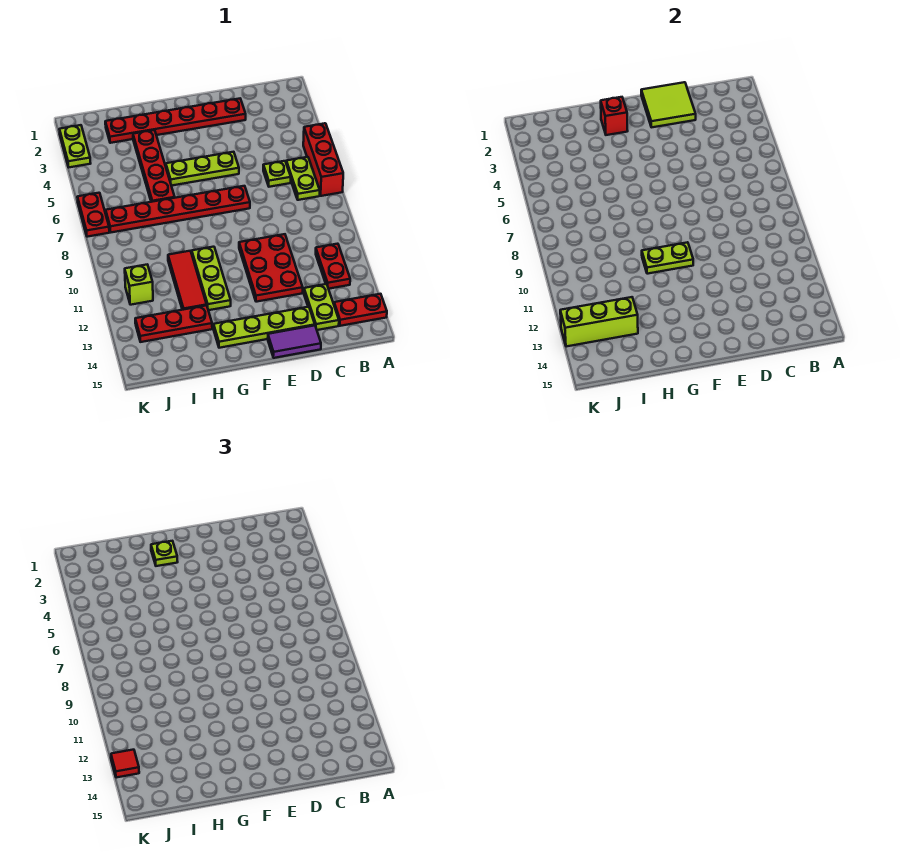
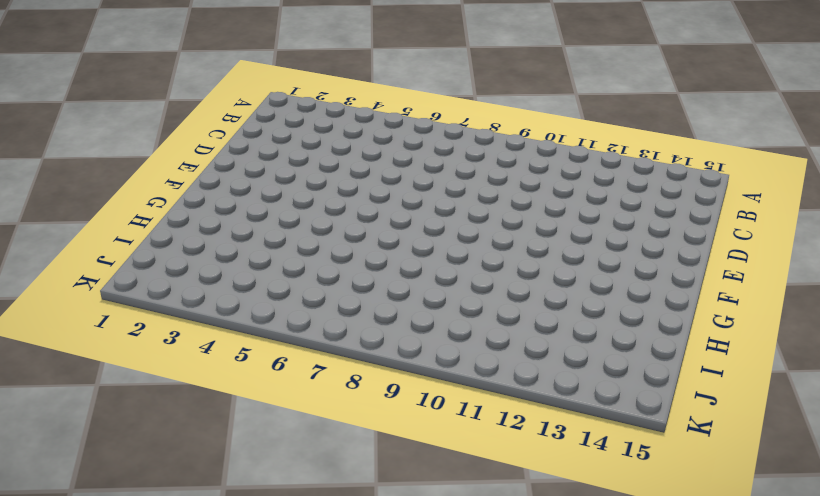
none -> red brick A5:A7 level 1
none -> red plate A14:B14 level 1
none -> lime plate B6:B7 level 1

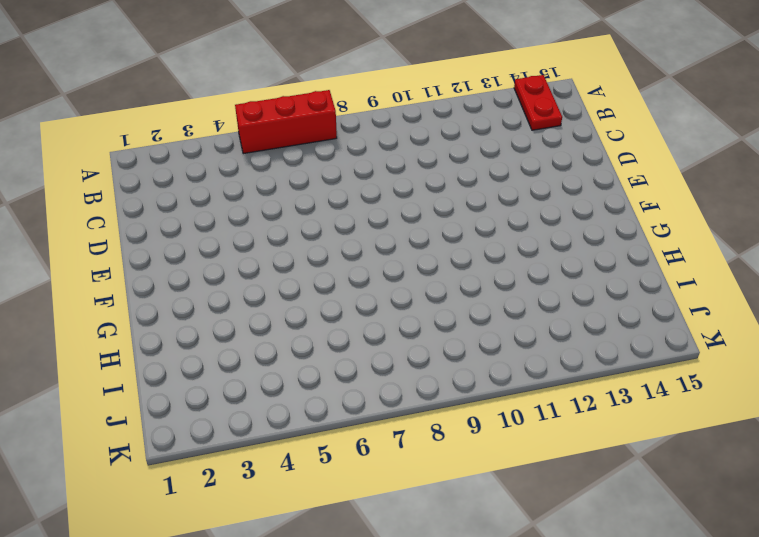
none -> lime plate B6:B7 level 1
none -> red plate B11:B12 level 1
none -> lime plate C6 level 1

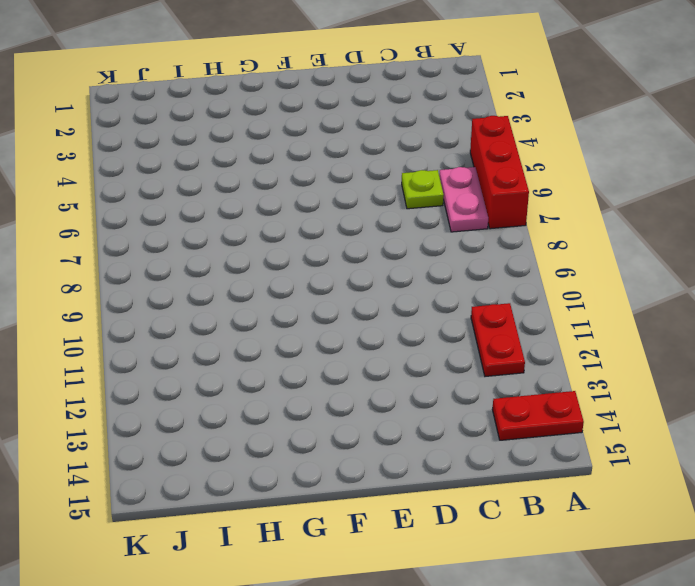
pink plate B6:B7 level 1 -> lime plate B6:B7 level 1
none -> lime plate C13:C14 level 1
none -> red plate D2:I2 level 1
none -> red plate D10:E12 level 1

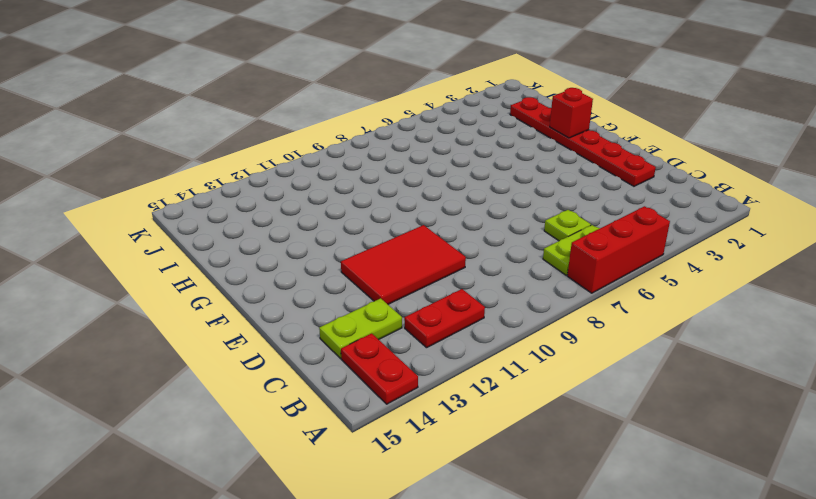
red tile D10:E12 level 1 -> red plate D10:E12 level 1
none -> lime plate D14:G14 level 1
none -> purple tile D15:E15 level 1
none -> lime plate E5:G5 level 1

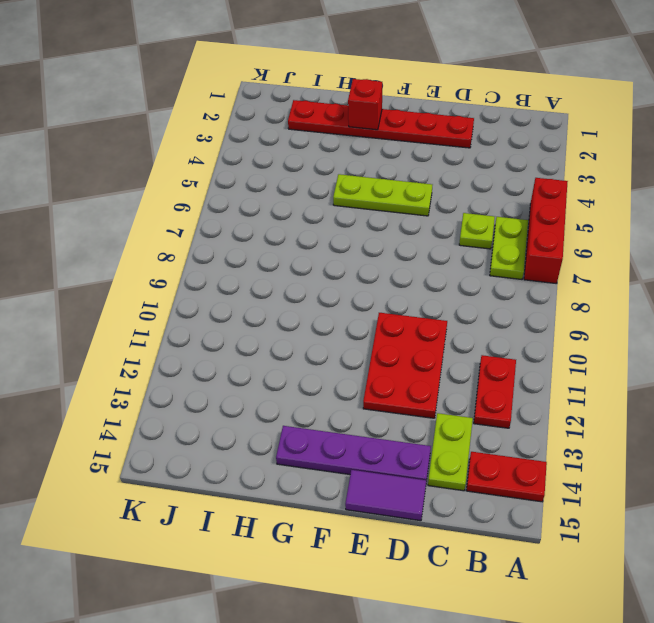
purple plate D14:G14 level 1 -> lime plate D14:G14 level 1
none -> red plate E7:J7 level 1
none -> lime plate G10:G12 level 1
none -> red plate H3:H6 level 1

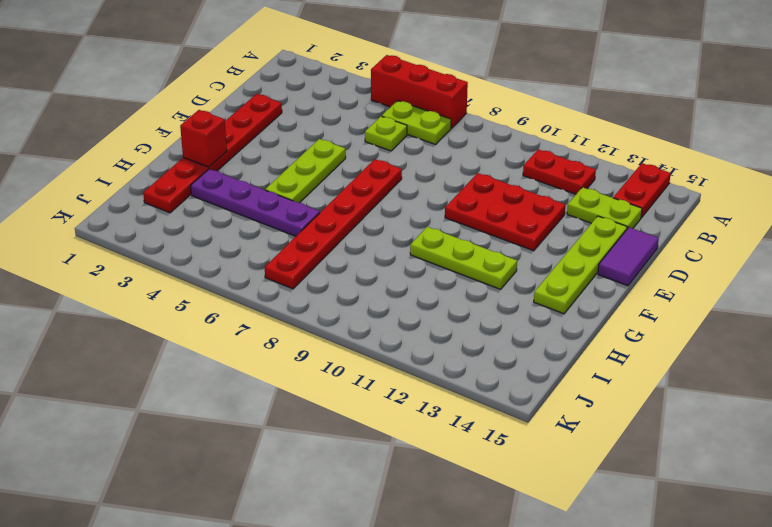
purple plate H3:H6 level 1 -> red plate H3:H6 level 1
none -> red tile H10:H12 level 1
none -> red plate H13:J13 level 1
none -> lime brick J11 level 1

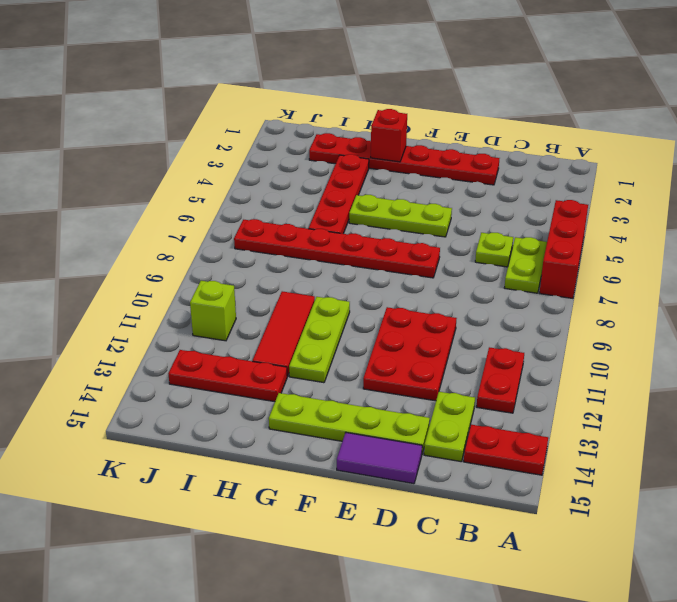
none -> lime plate K2:K3 level 1
none -> red plate K6:K7 level 1
none -> lime tile D1:E2 level 2

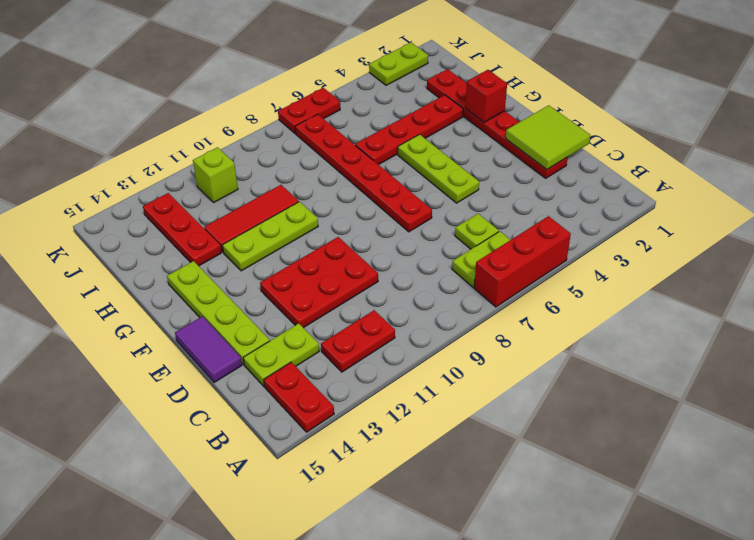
none -> lime plate F10:G10 level 2
none -> lime brick I13:K13 level 2
none -> lime plate G2 level 3

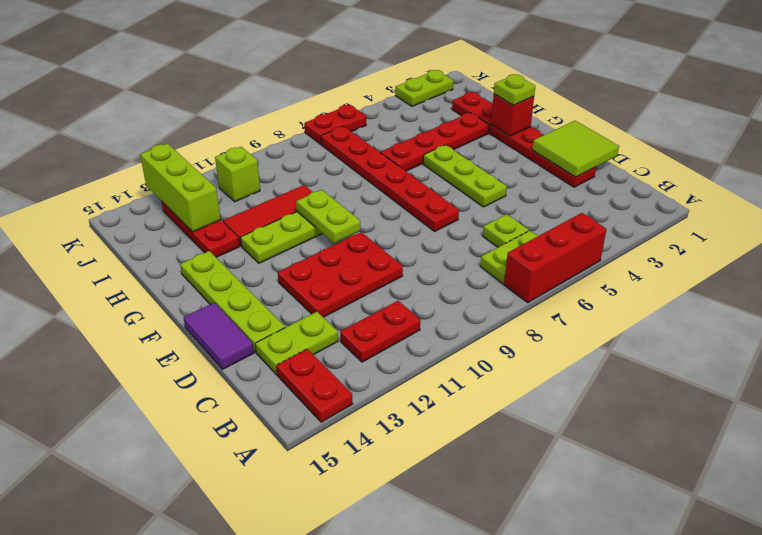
none -> red tile K13 level 3

